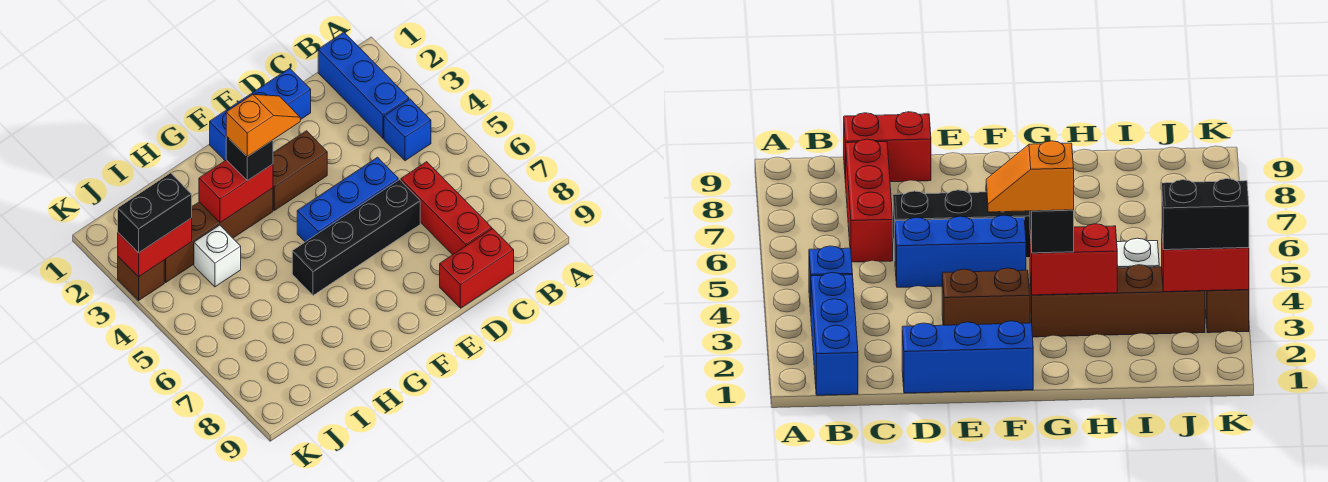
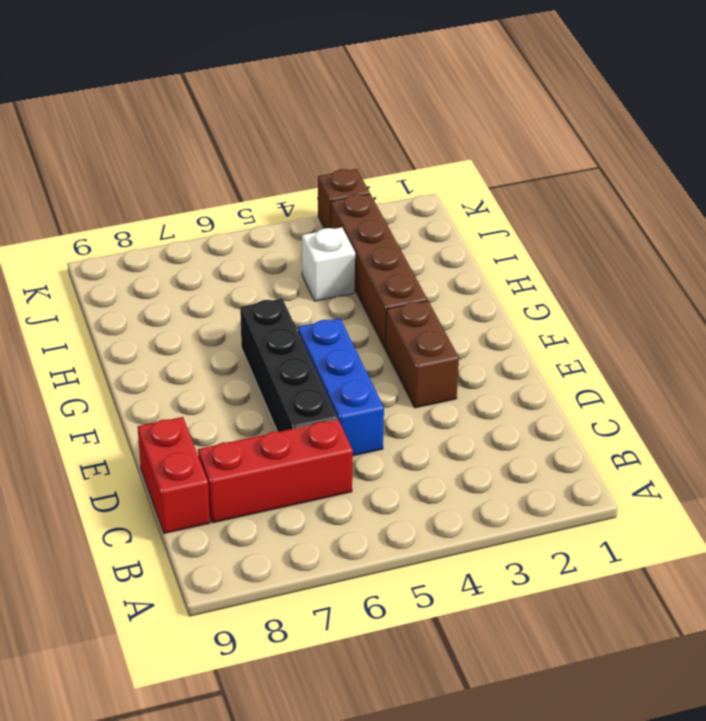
none -> blue brick B1:B3 level 1
none -> blue brick B4 level 1
none -> blue brick D1:F1 level 1

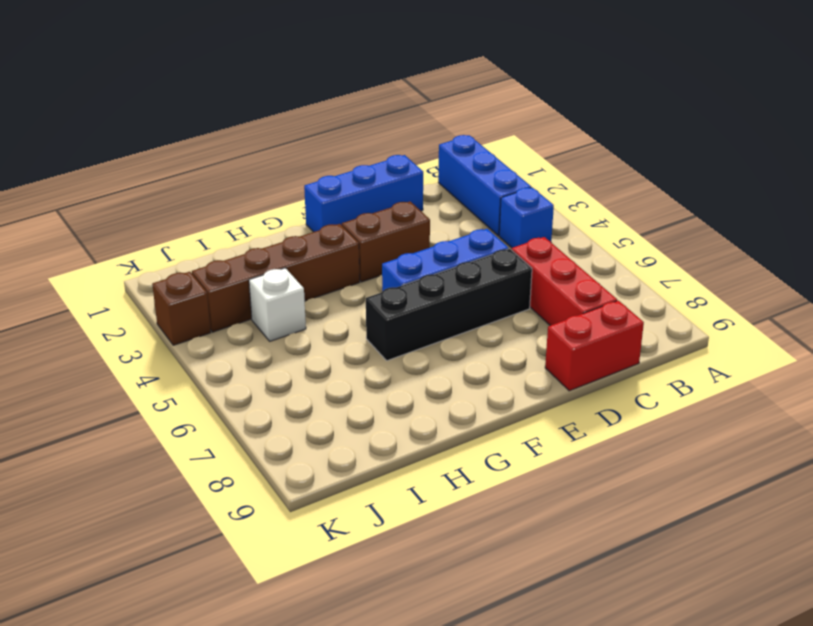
none -> red brick G3:H3 level 2
none -> red brick J3:K3 level 2
none -> black brick G3 level 3

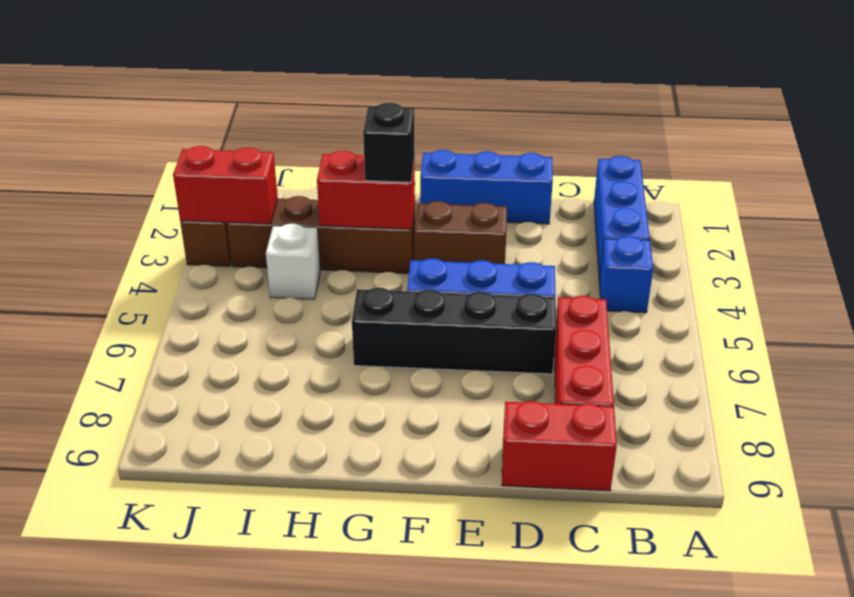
none -> black brick J3:K3 level 3
none -> orange slope F3:G3 level 4 top G

